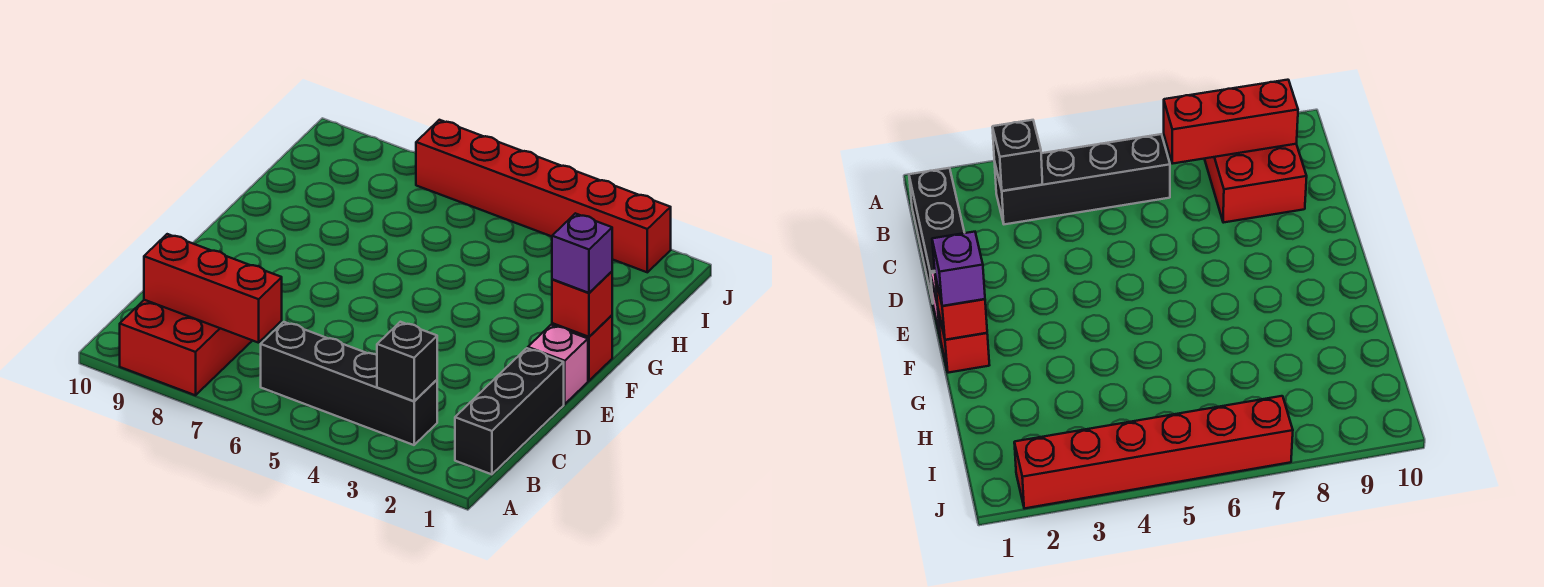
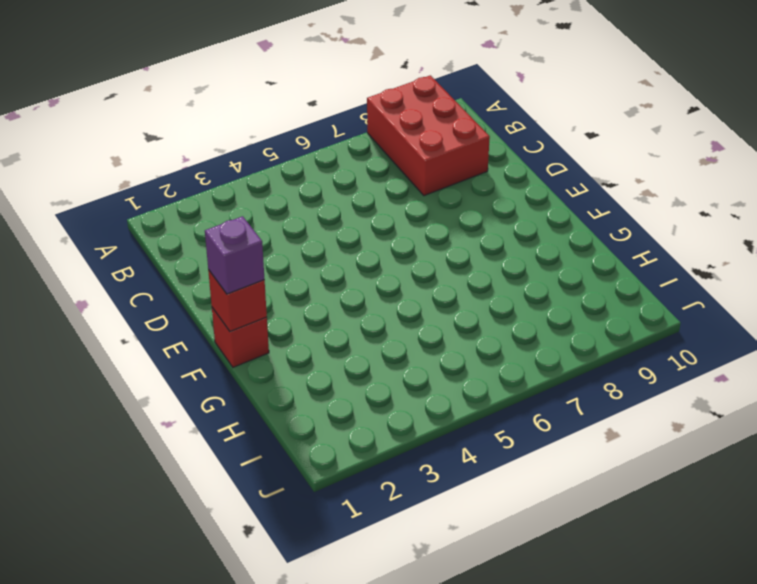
none -> black brick B1:D1 level 1
none -> black brick B3:B6 level 1

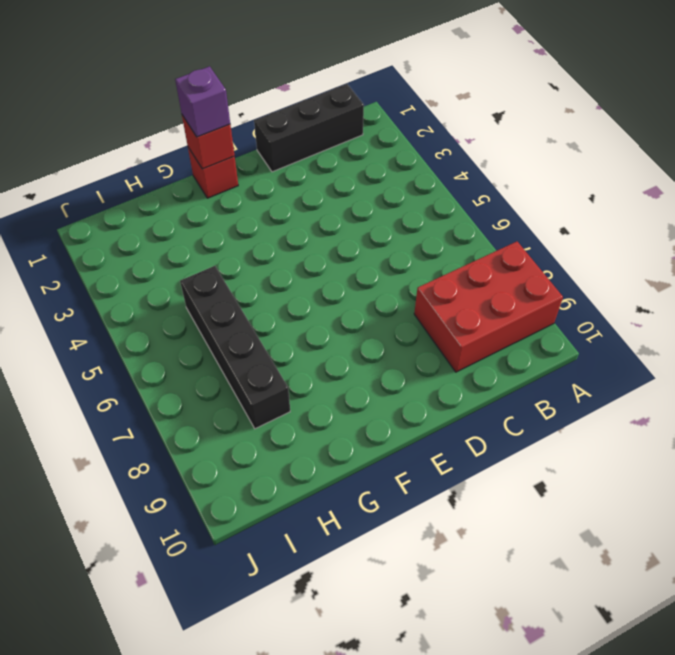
black brick H5:H8 level 1 -> black brick B3:B6 level 1
none -> pink brick E1 level 1
none -> red brick J2:J7 level 1

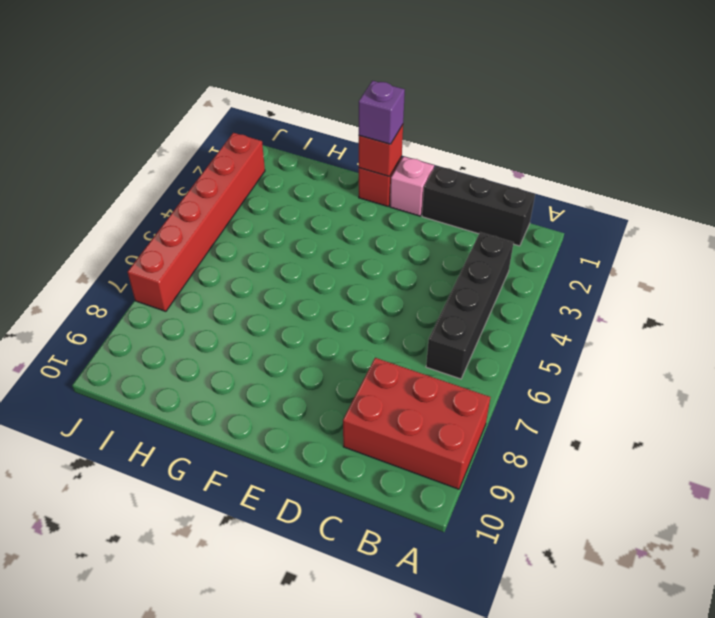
none -> black brick B3 level 2
none -> red brick B7:B9 level 2

